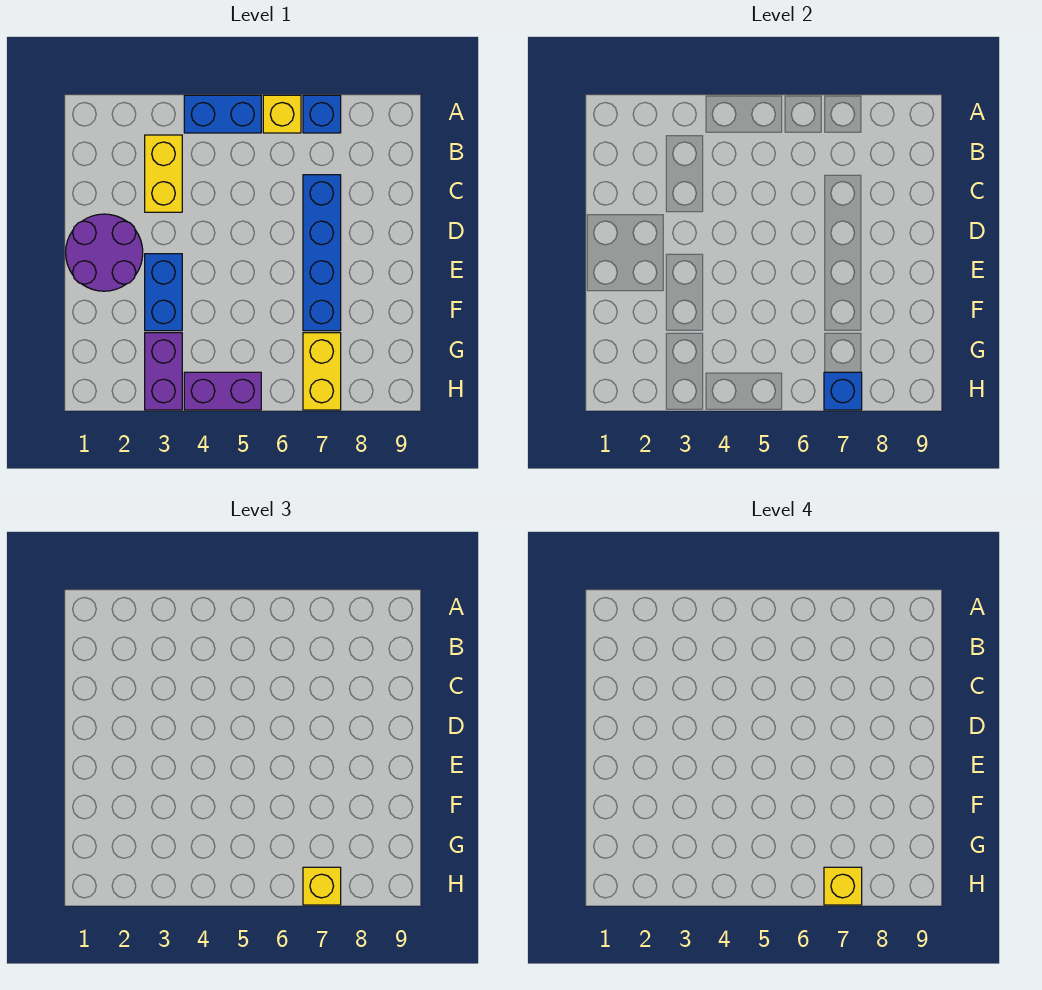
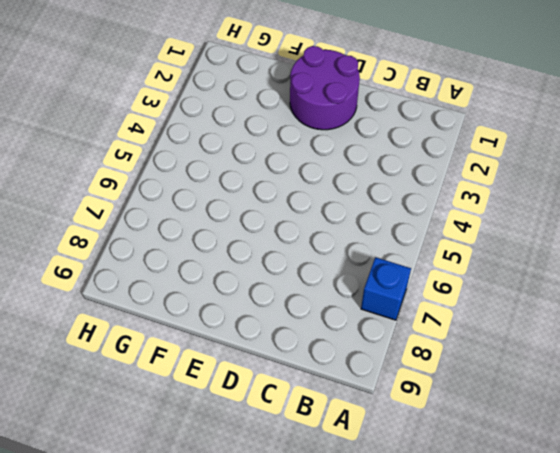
none -> blue brick A4:A5 level 1
none -> yellow brick A6 level 1
none -> yellow brick B3:C3 level 1

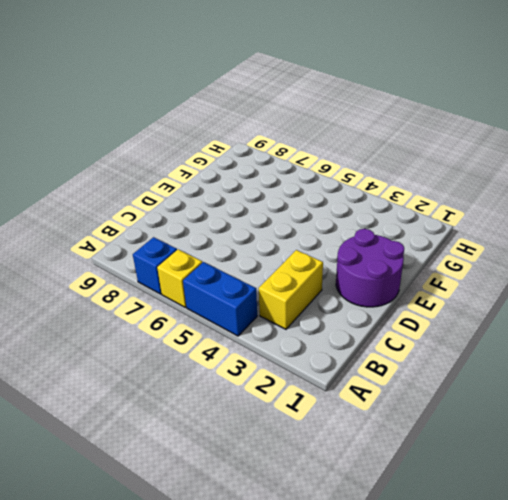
none -> blue brick C7:F7 level 1
none -> blue brick E3:F3 level 1
none -> purple brick G3:H3 level 1

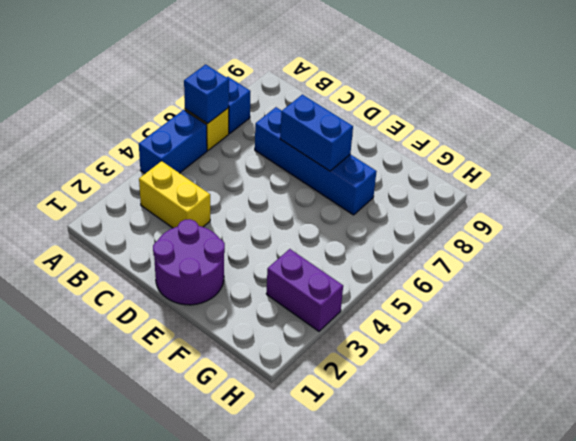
blue brick A6 level 2 -> blue brick H7 level 2
blue brick D7:E7 level 2 -> blue brick E3:F3 level 1
none -> yellow brick G7:H7 level 1
none -> purple brick H4:H5 level 1
none -> yellow brick H7 level 3

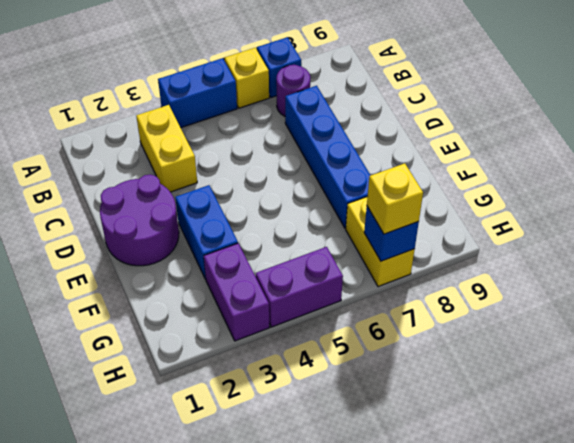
purple round brick B7 level 1 -> none
none -> yellow brick H7 level 4

